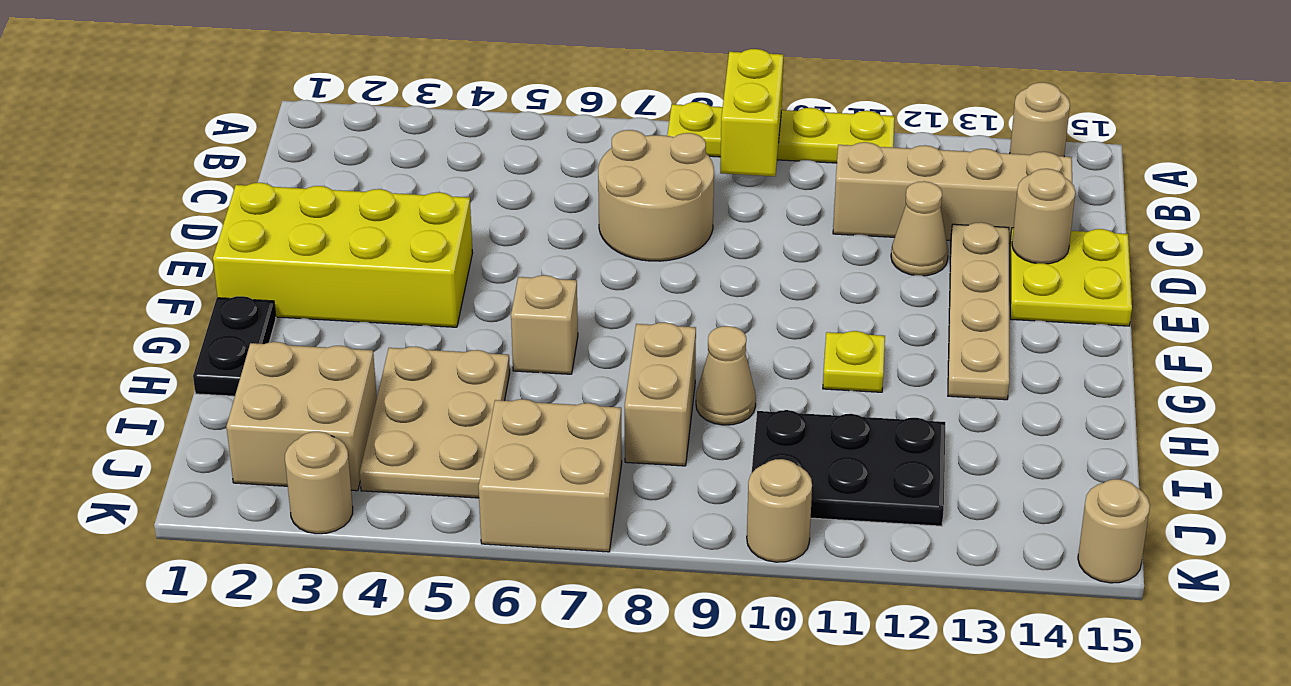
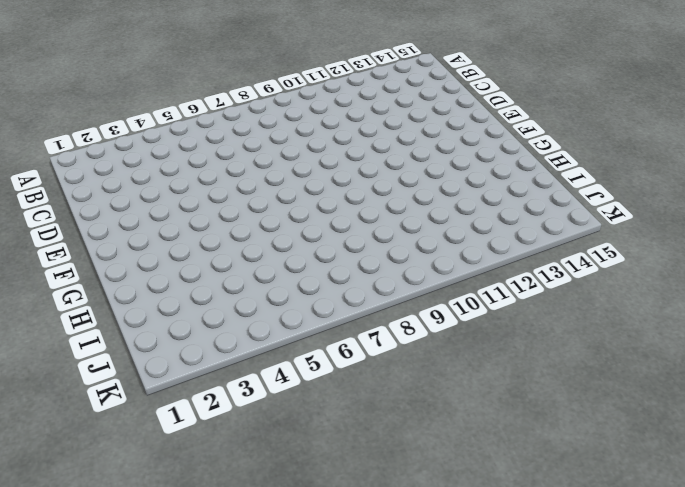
none -> yellow plate A8:A11 level 1
none -> tan round brick A14 level 1
none -> tan round brick C7:D8 level 1

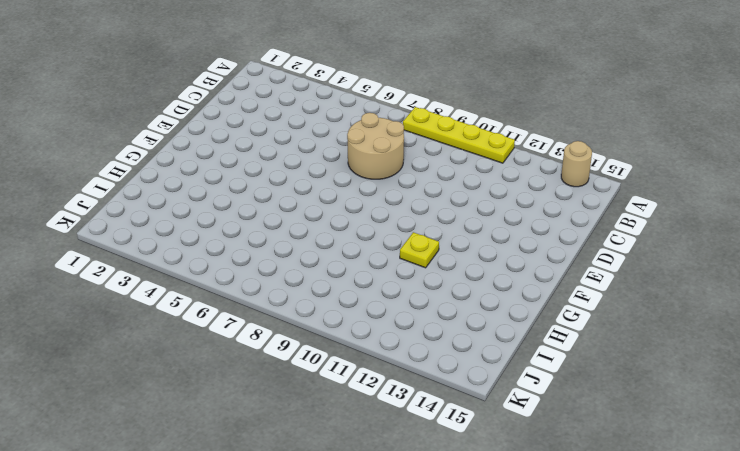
none -> tan brick C11:C14 level 1
none -> tan cone D12 level 1
none -> tan plate D13:G13 level 1

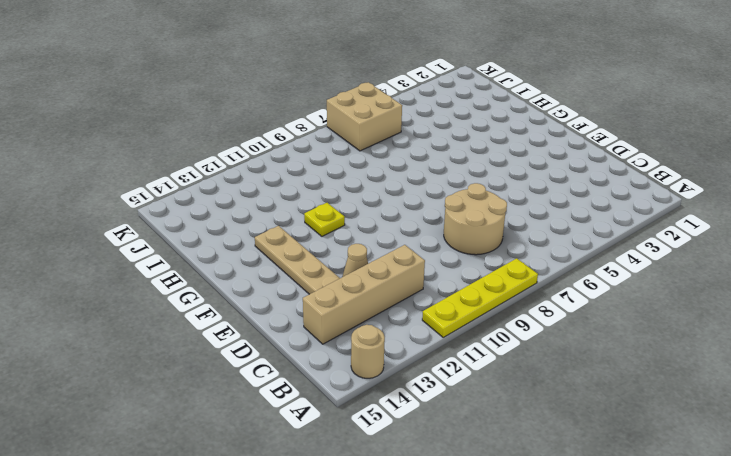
none -> yellow plate D14:E15 level 1
none -> yellow brick E1:F4 level 1
none -> black plate G1:H1 level 1

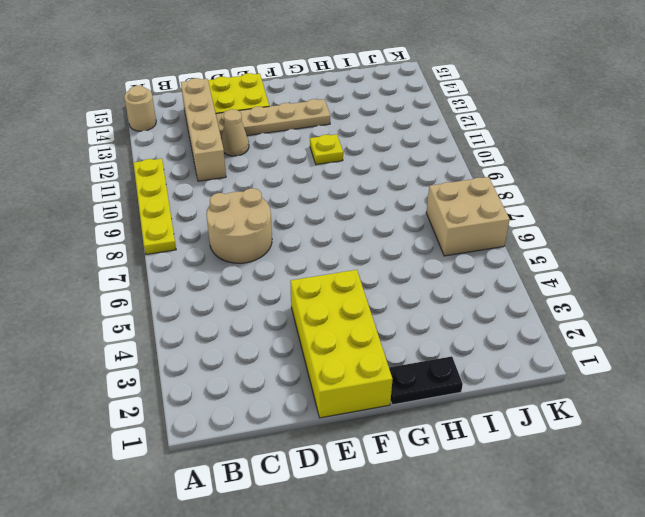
none -> tan brick G6 level 1
none -> tan plate H4:J5 level 1
none -> tan brick H8:I8 level 1

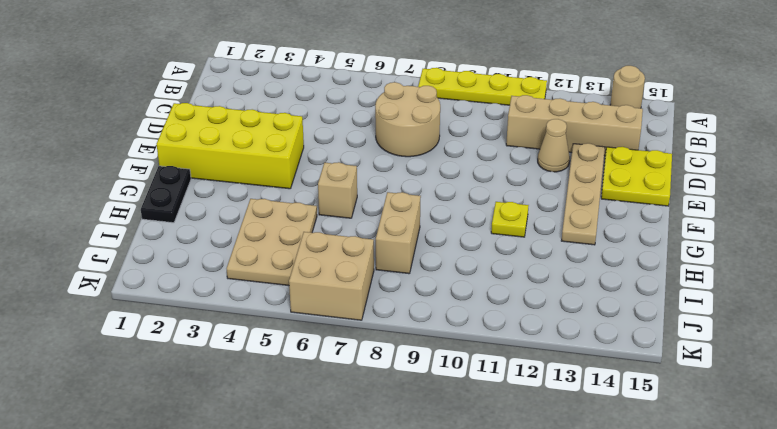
none -> tan cone H9 level 1
none -> tan brick I2:J3 level 1
none -> black plate I10:J12 level 1

